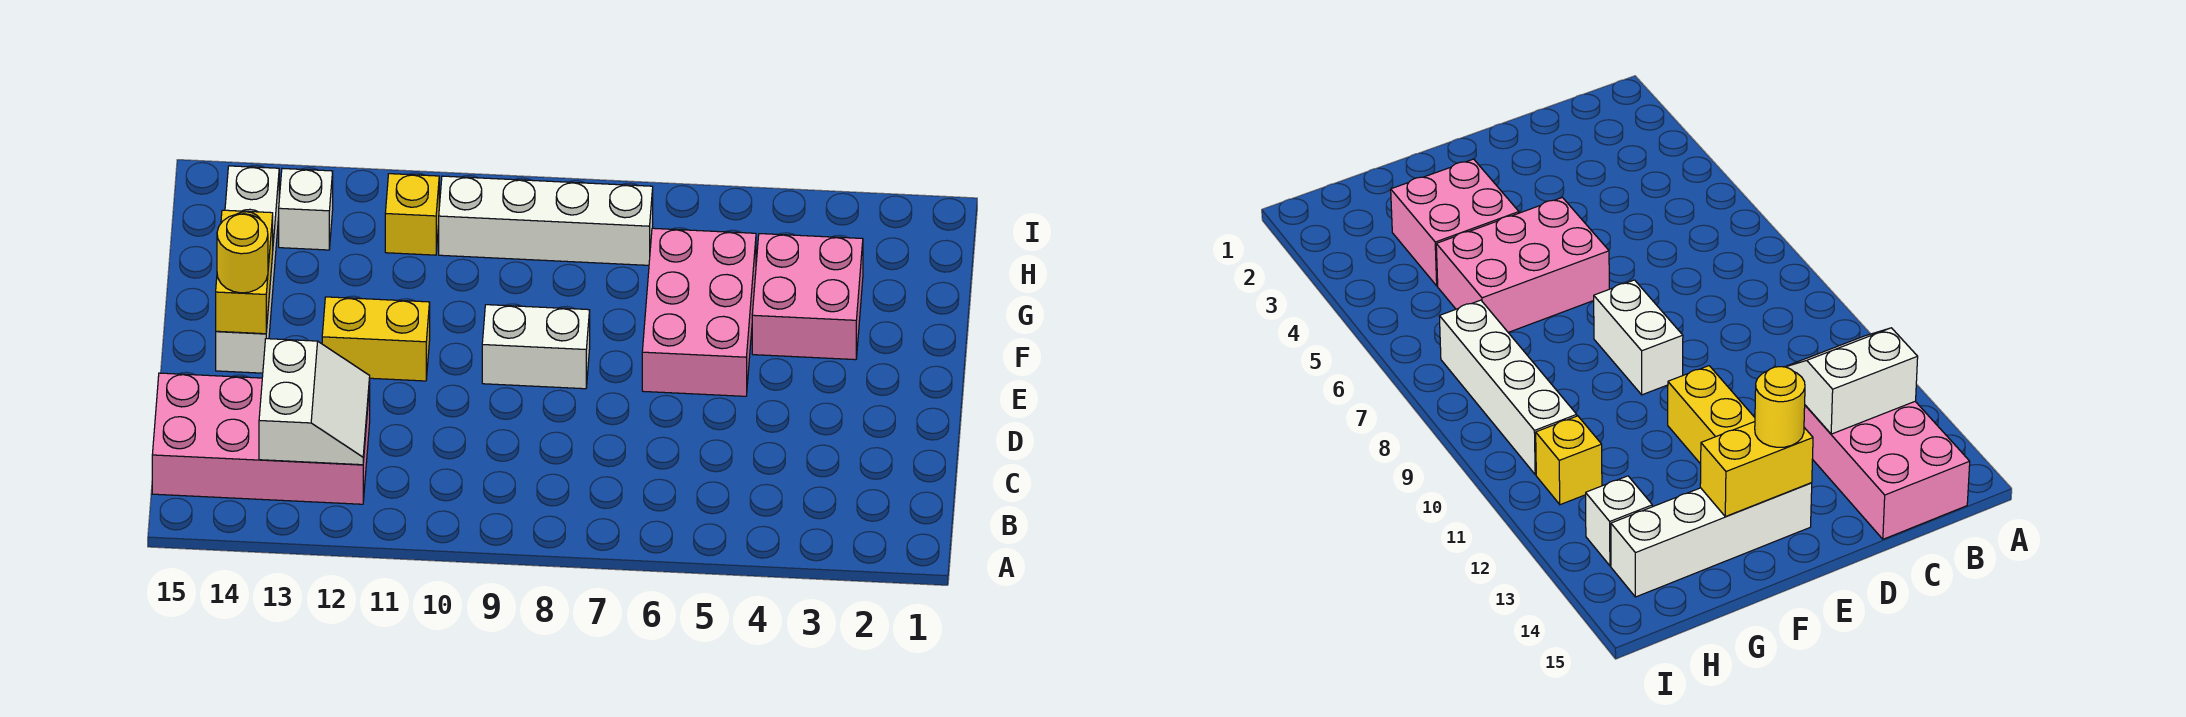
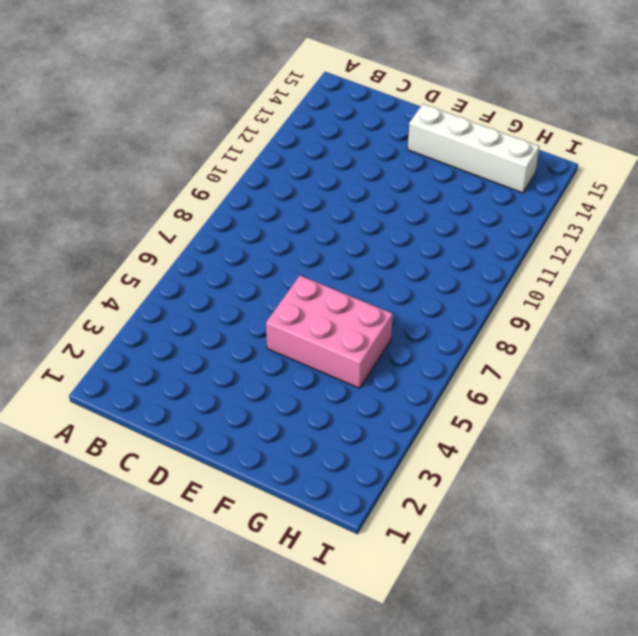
none -> pink brick B12:C15 level 1
none -> white brick E8:E9 level 1
none -> yellow brick E11:E12 level 1

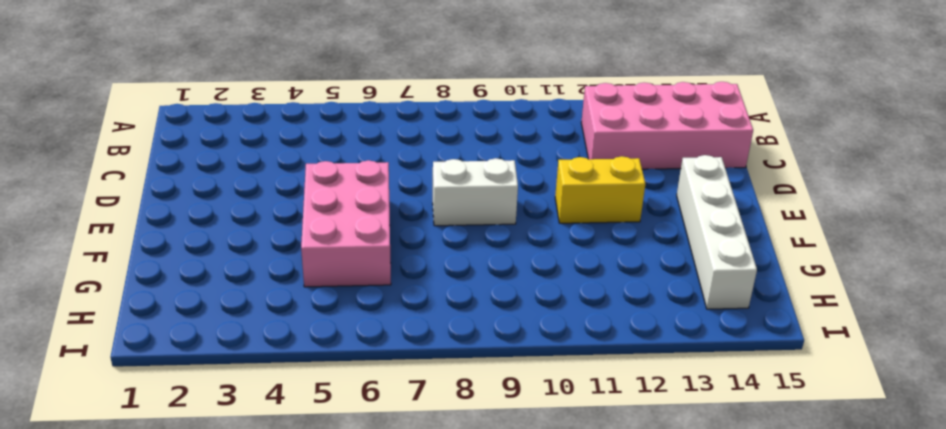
none -> pink brick F3:G4 level 1
none -> white brick H7:H10 level 1
none -> yellow brick H11 level 1

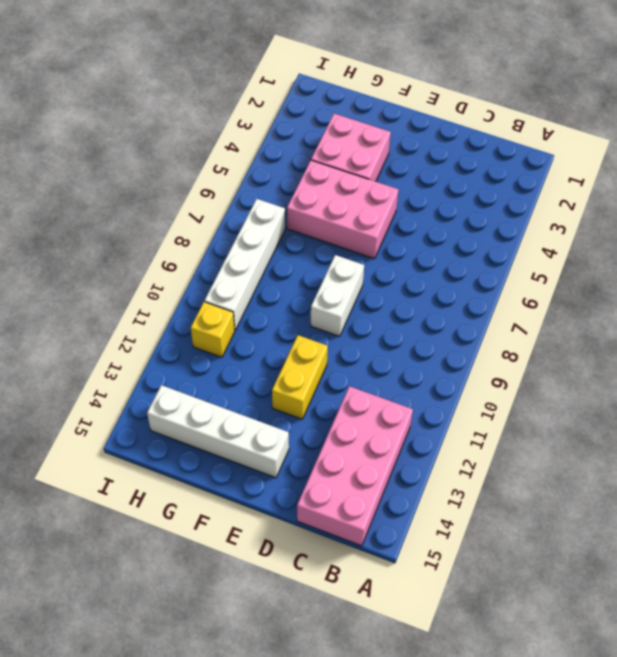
none -> white brick H13 level 1
none -> white slope B12:C13 level 2 top 13
none -> yellow brick E14:F14 level 2

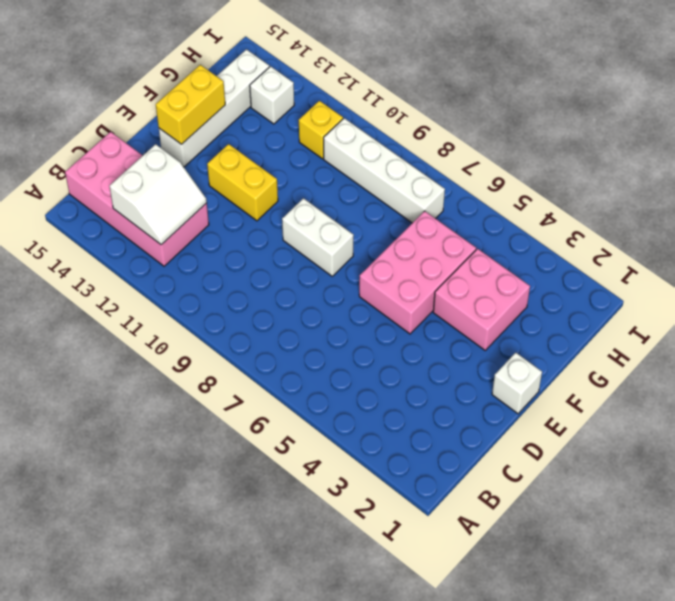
white brick E1 level 1 -> none
none -> yellow round brick E14 level 3

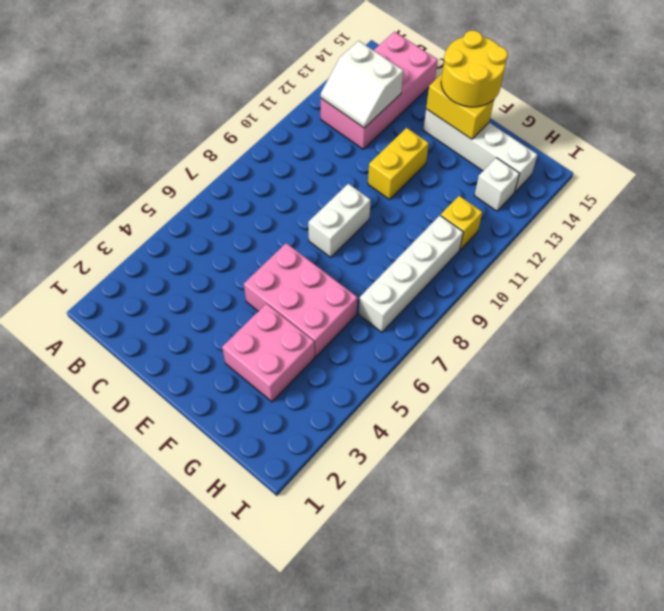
yellow round brick E14:F15 level 3 -> yellow round brick E14 level 3

